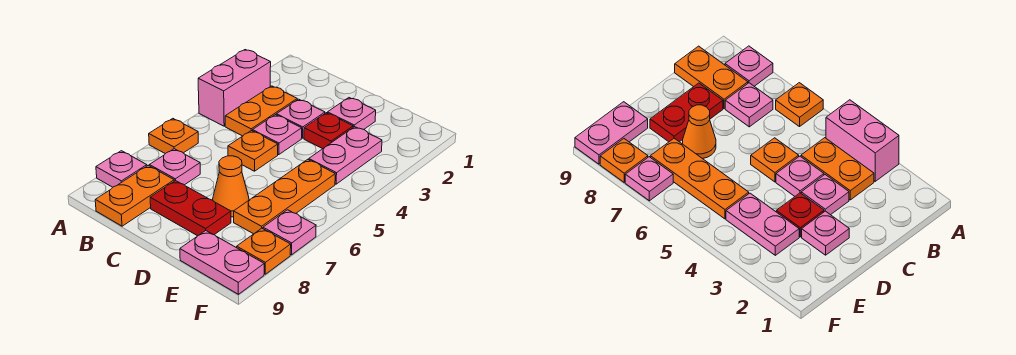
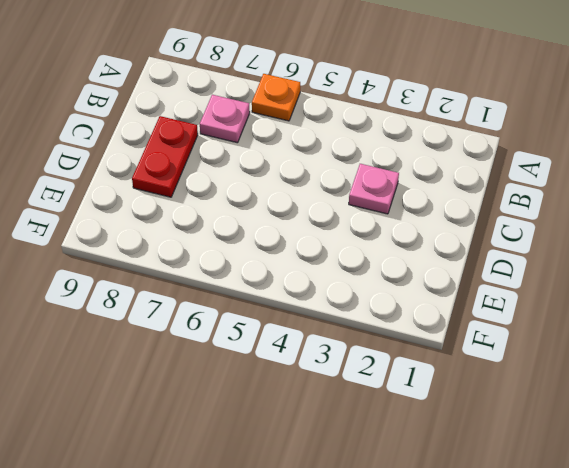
none -> pink brick A3:A4 level 1
none -> pink plate A8 level 1
none -> orange plate B3:B4 level 1

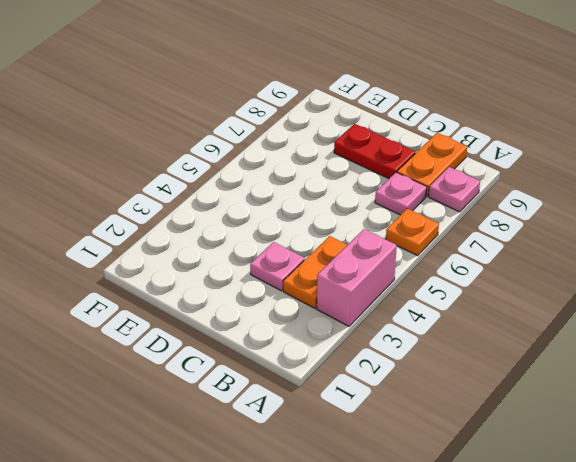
none -> pink plate C4 level 1
none -> orange plate C5 level 1
none -> pink plate D2 level 1

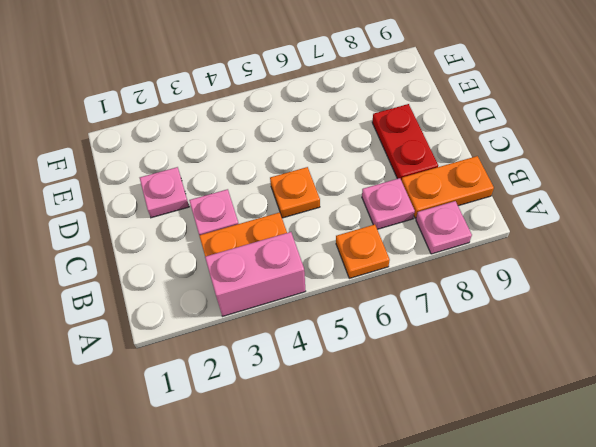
none -> pink plate C4 level 1
none -> red plate D3 level 1
none -> orange cone D7 level 1

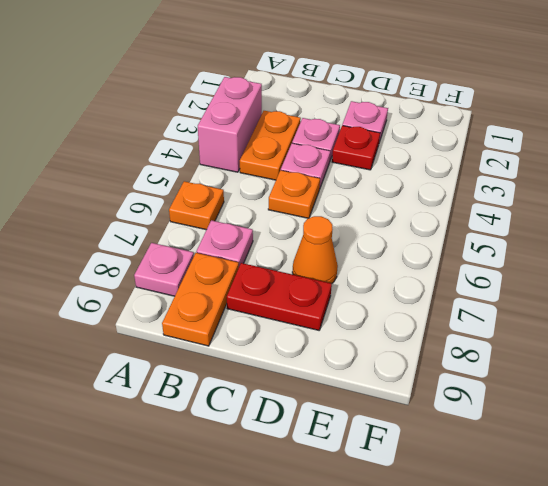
none -> pink plate E3:E4 level 1
none -> orange plate E5:E7 level 1
none -> pink plate E9:F9 level 1

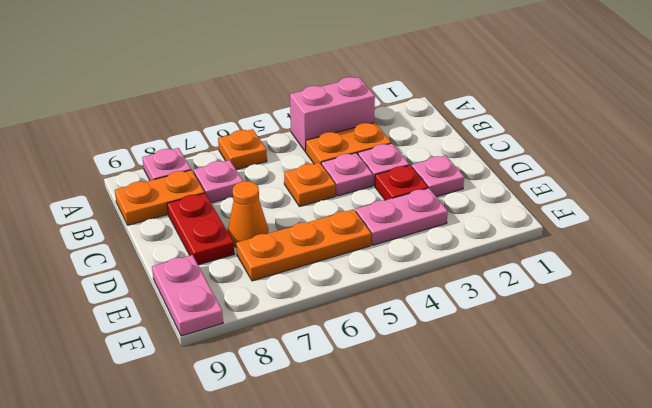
none -> pink plate F7 level 1
none -> orange plate F8 level 1

